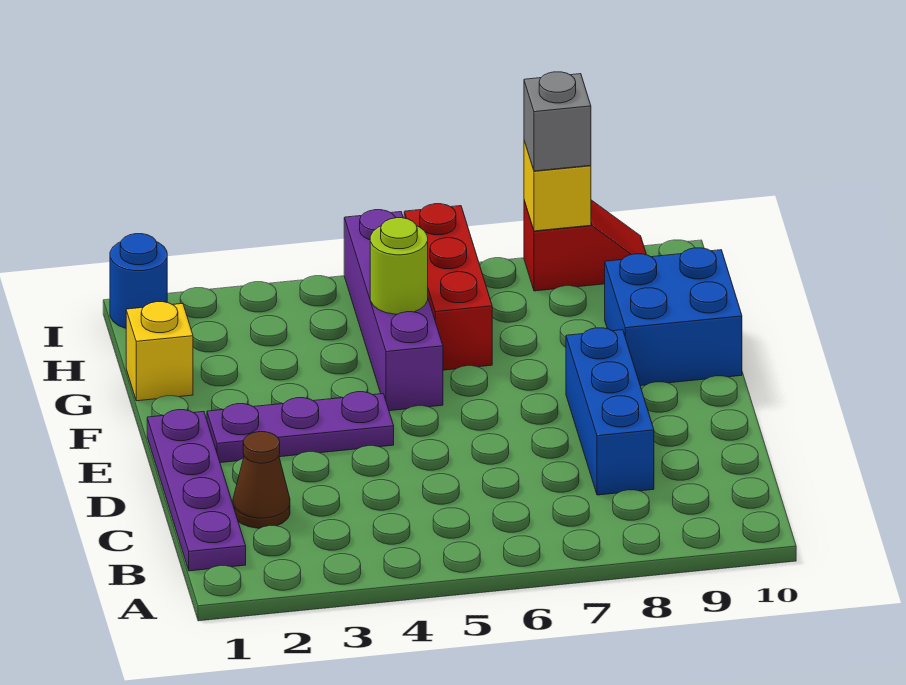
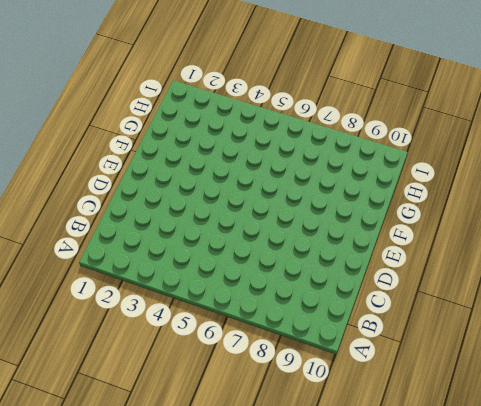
none -> purple plate B1:E1 level 1
none -> brown cone C2 level 1
none -> blue brick C8:E8 level 1

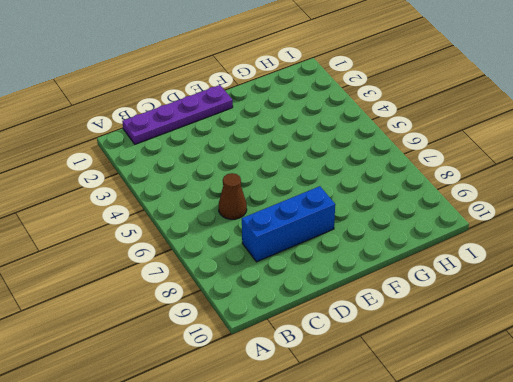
brown cone C6 level 1 -> brown cone C2 level 1
none -> purple plate E2:E4 level 1
none -> purple brick F5:I5 level 1
none -> blue brick F9:G10 level 1

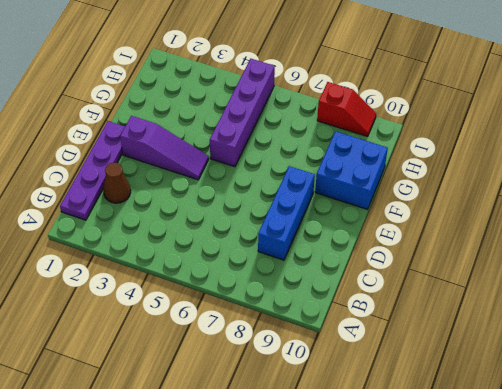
purple slope E2:E4 level 1 top 2 -> purple plate E2:E4 level 1
none -> yellow brick G1 level 1
none -> red brick G6:I6 level 1
none -> blue round brick I1 level 1

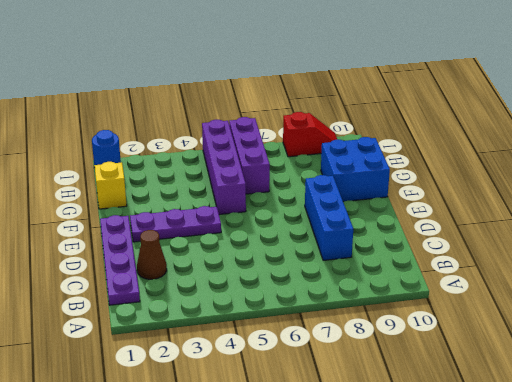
purple brick G6:I6 level 1 -> red brick G6:I6 level 1
none -> lime round brick G5 level 2
none -> yellow brick I8 level 2
none -> grey brick I8 level 3

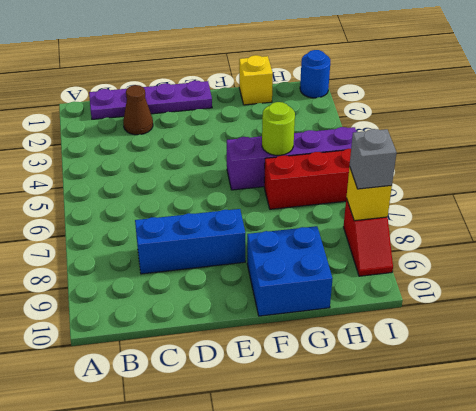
none -> purple plate E2:E4 level 1

